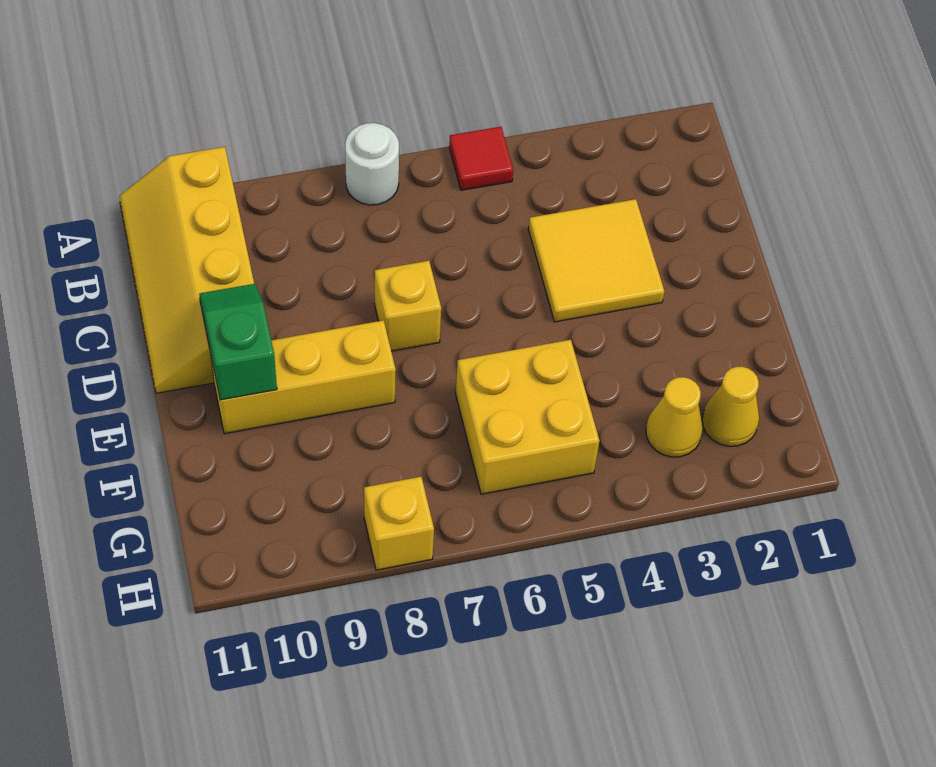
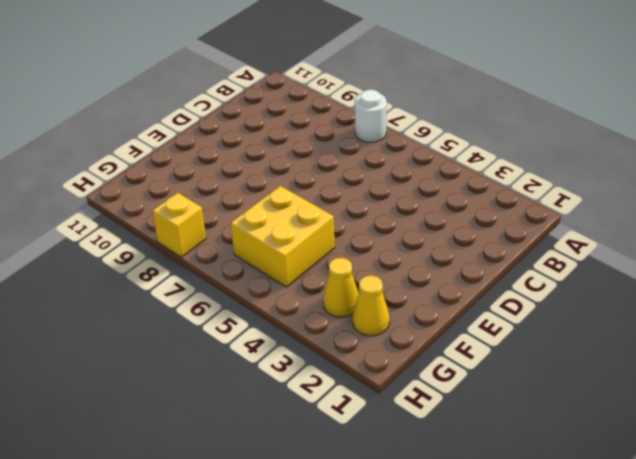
none -> red tile A5 level 1
none -> yellow slope A10:D11 level 1 top 10

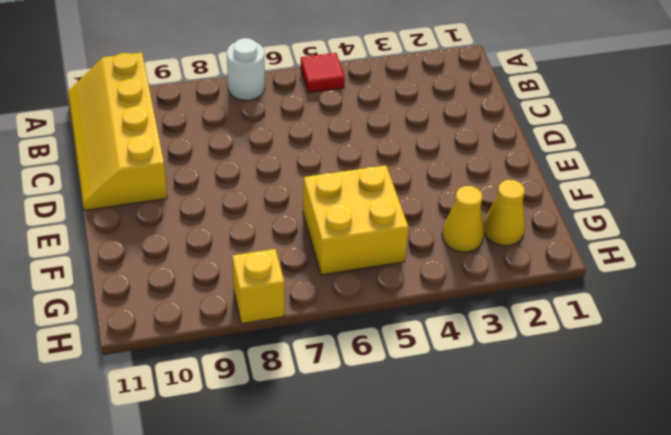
none -> yellow tile C3:D4 level 1
none -> yellow brick D7 level 1

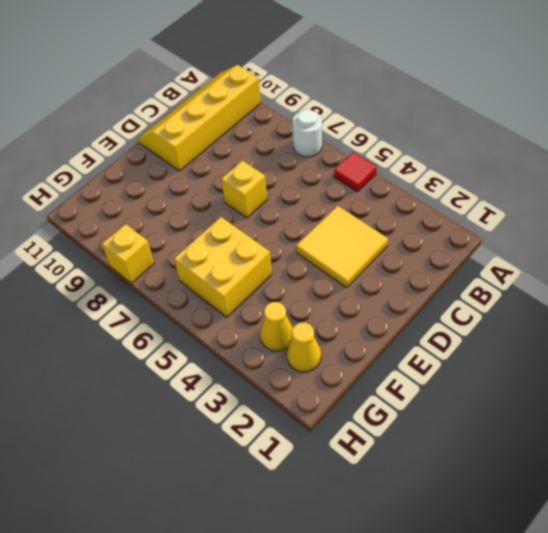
none -> yellow brick E8:E10 level 1
none -> green slope D10:E10 level 2 top E

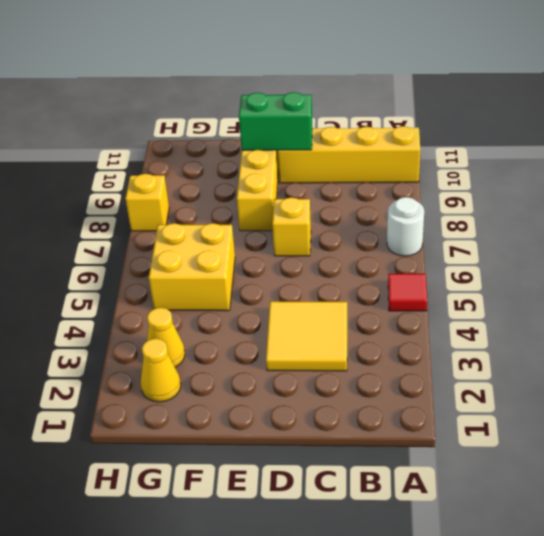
green brick D10:E10 level 2 -> green slope D10:E10 level 2 top E

